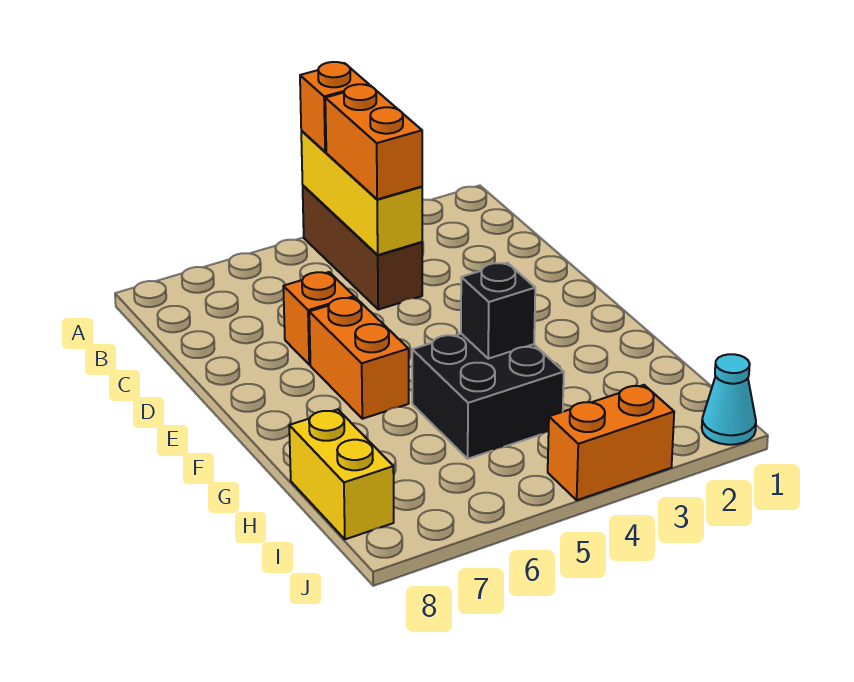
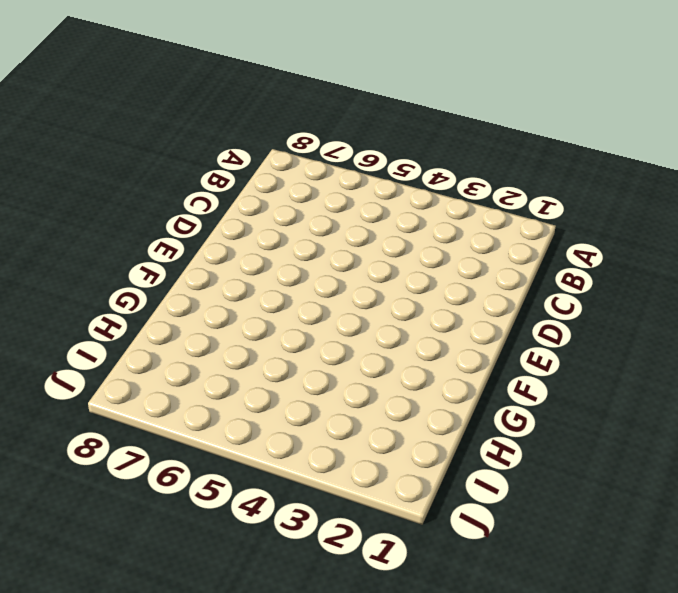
none -> brown brick A4:C4 level 1
none -> orange brick D6 level 1

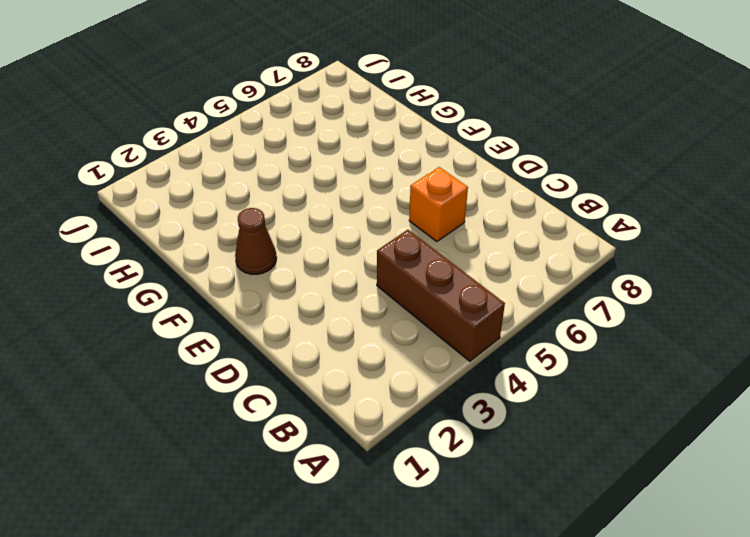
brown cone F2 level 1 -> none
none -> orange brick E6:F6 level 1
none -> black brick G4:H5 level 1

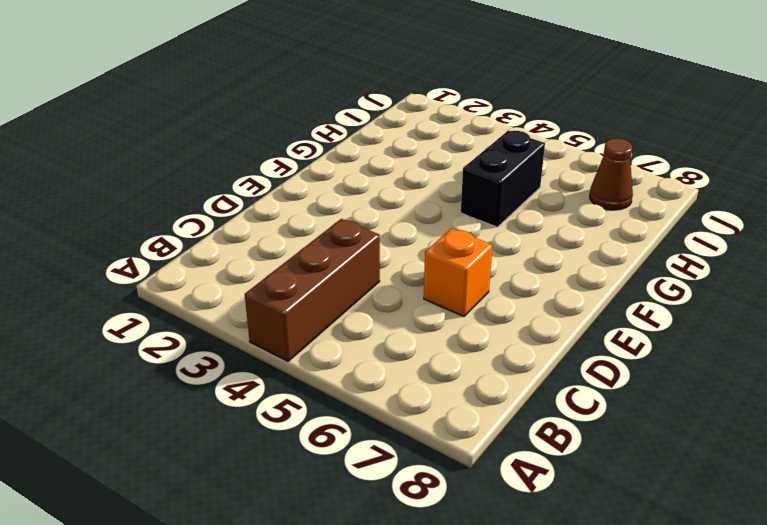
black brick G5:H5 level 1 -> black brick G4:H5 level 1
brown cone I7 level 1 -> none
none -> orange brick E6:F6 level 1
none -> yellow brick H8:I8 level 1

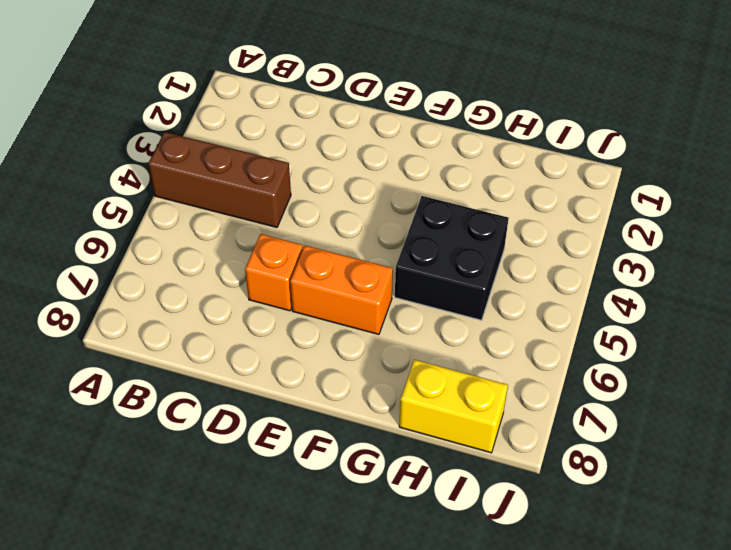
none -> cyan cone J1 level 1
none -> orange brick J3:J4 level 1

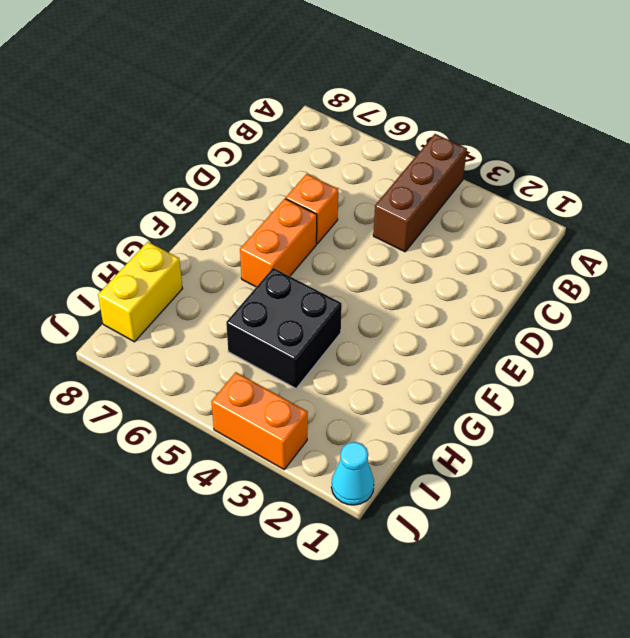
none -> yellow brick A4:C4 level 2
none -> black brick G4 level 2

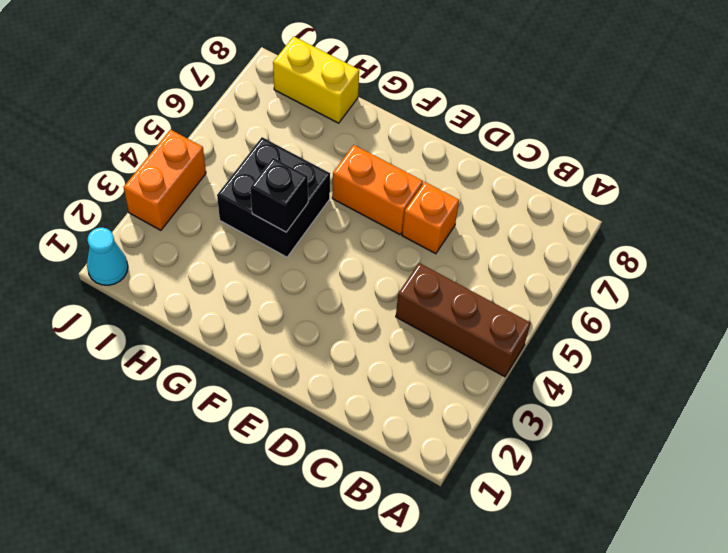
none -> yellow brick A4:C4 level 2
none -> orange brick A4 level 3

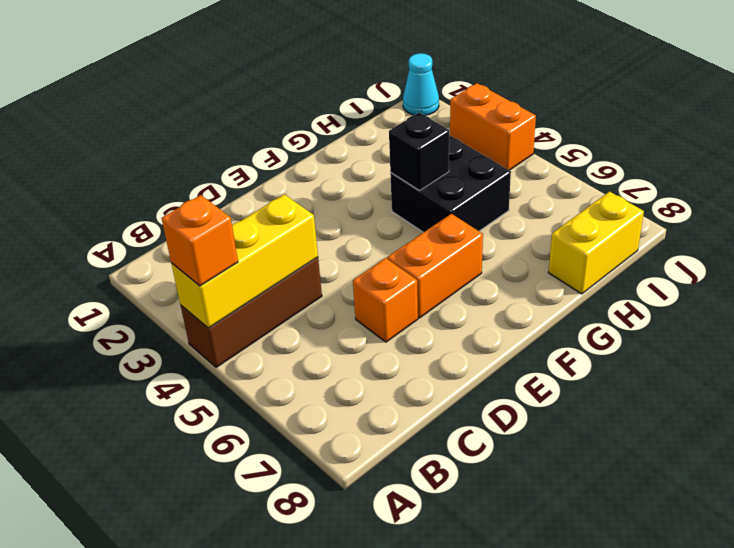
none -> orange brick B4:C4 level 3

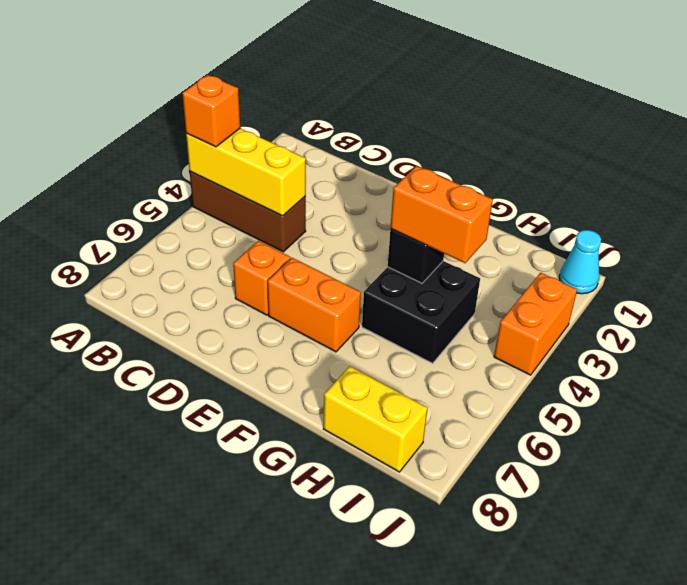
orange brick G4:H4 level 3 -> orange brick B4:C4 level 3

